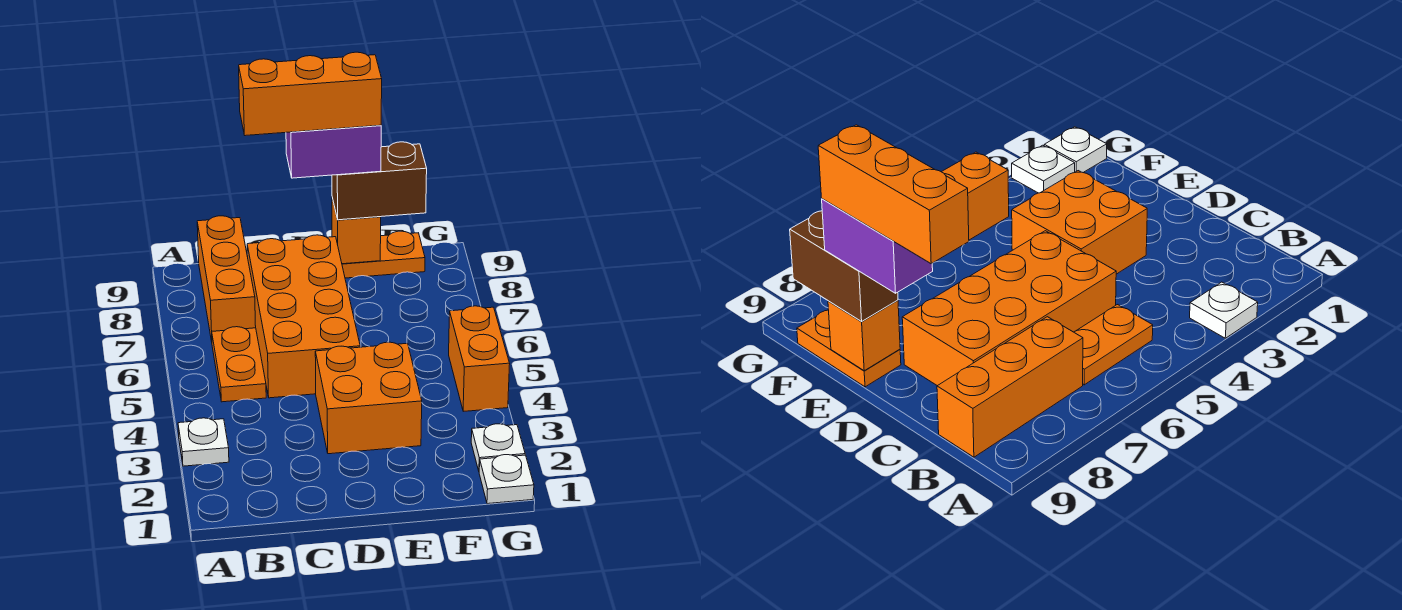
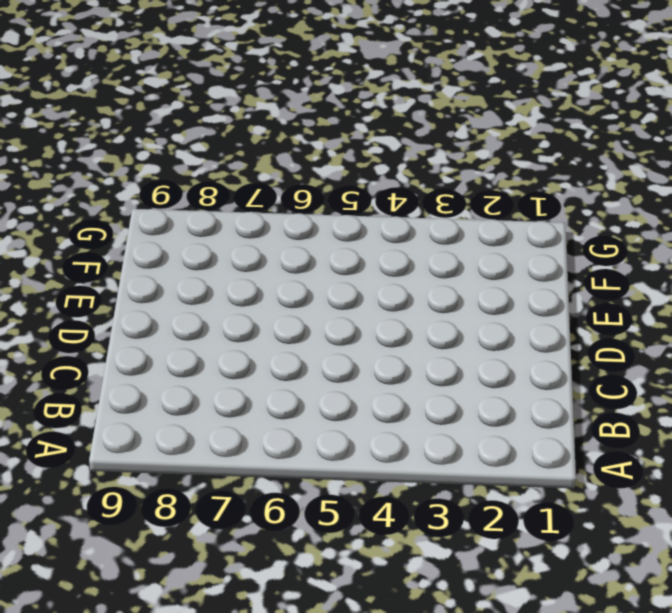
none -> white plate A3 level 1
none -> orange plate B5:B6 level 1
none -> orange brick B7:B9 level 1

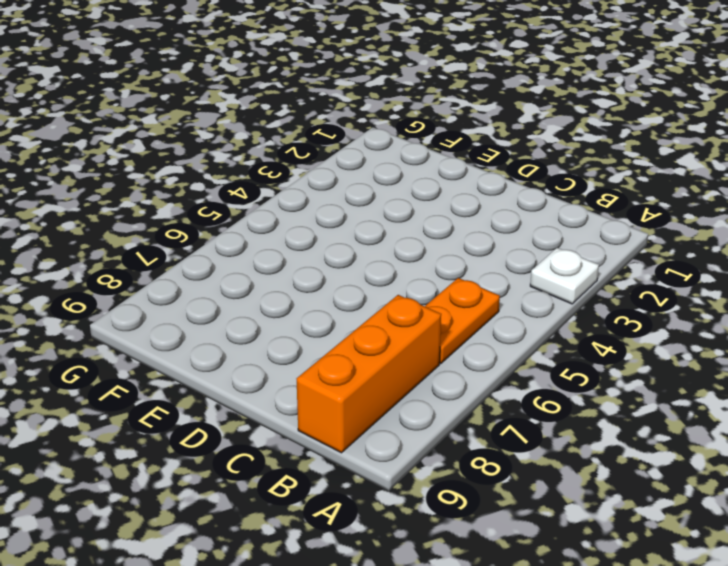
none -> orange brick C5:D8 level 1
none -> orange brick D3:E4 level 1
none -> orange plate E9:F9 level 1

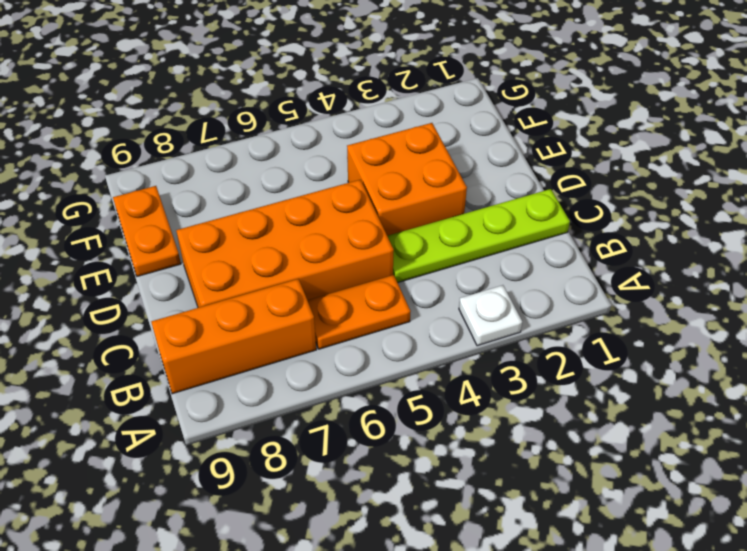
lime plate C1:C4 level 1 -> none
none -> white plate G1 level 1
none -> white plate G2 level 1
none -> orange brick G4:G5 level 1

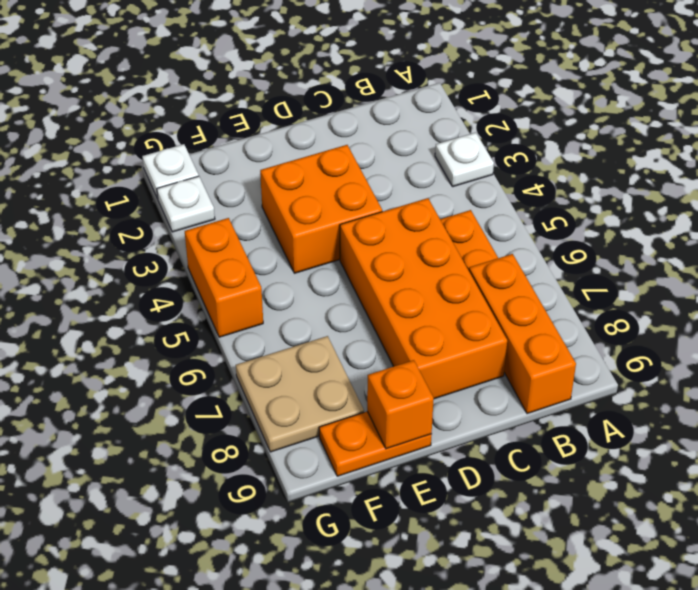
tan plate F7:G8 level 1 -> none
none -> brown brick E9:F9 level 3
none -> purple brick D9:E9 level 4
none -> orange brick C9:E9 level 5

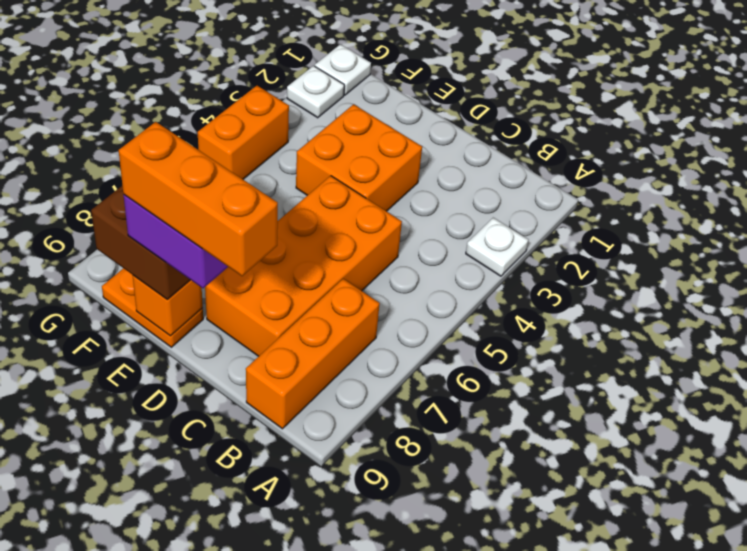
none -> orange plate B5:B6 level 1

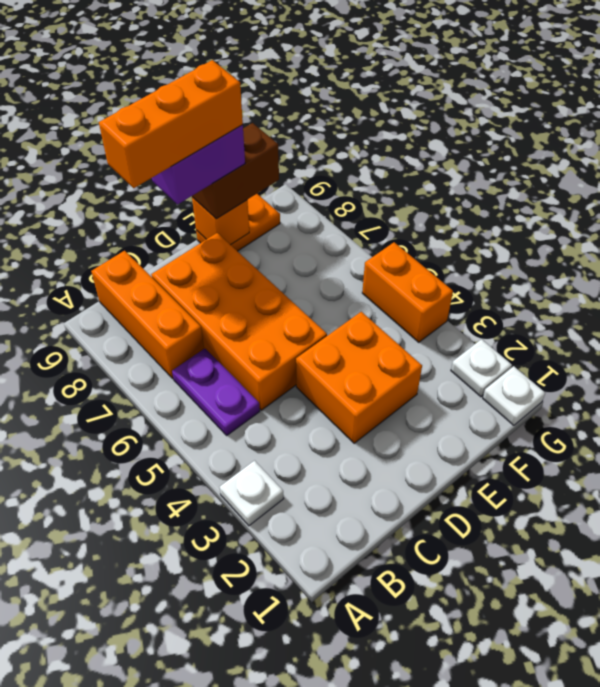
purple plate B5:B6 level 1 -> orange plate B5:B6 level 1

